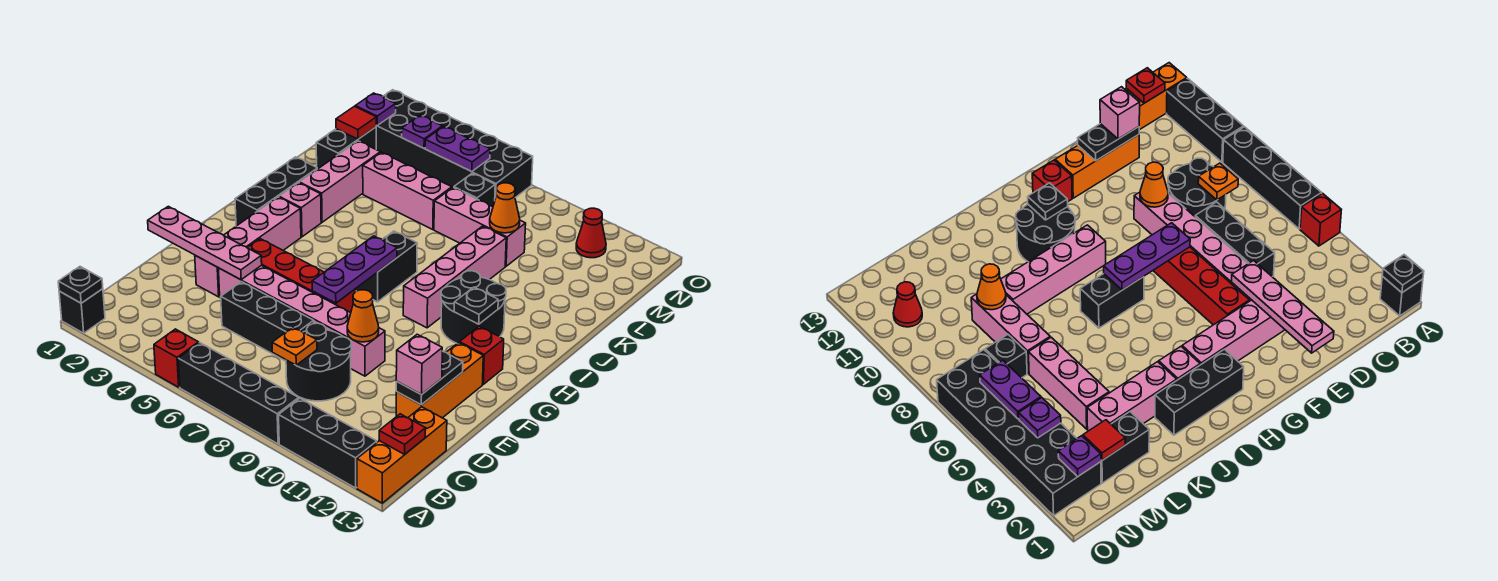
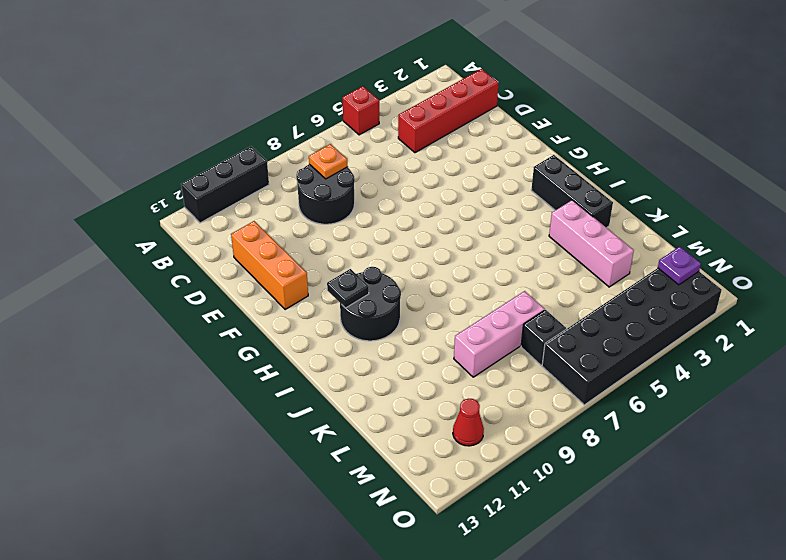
red brick C1:C4 level 1 -> red brick F4:F7 level 1
none -> black brick A1 level 1
none -> black brick A6:A9 level 1
none -> orange brick A13:C13 level 1
none -> black brick D5:D7 level 1

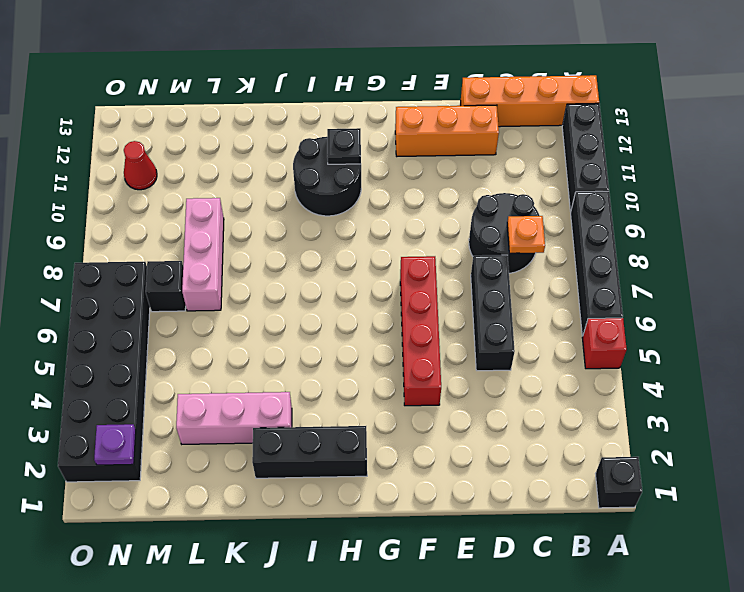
orange brick A13:D13 level 1 -> orange brick A13:C13 level 1
none -> pink brick E3:H3 level 1
none -> pink brick E4:E9 level 1
none -> red brick G12 level 1
none -> black brick H7:I7 level 1

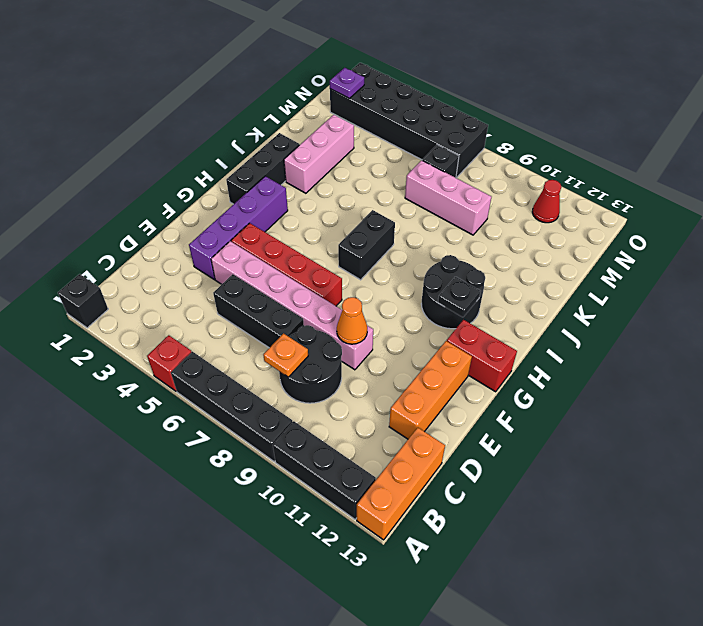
purple brick E3:H3 level 1 -> pink brick E3:H3 level 1
red brick G12:G13 level 1 -> red brick G12 level 1
none -> pink brick H9:K9 level 1
none -> pink brick I3 level 1
none -> black brick L2:M2 level 1
none -> pink brick L4:L6 level 1

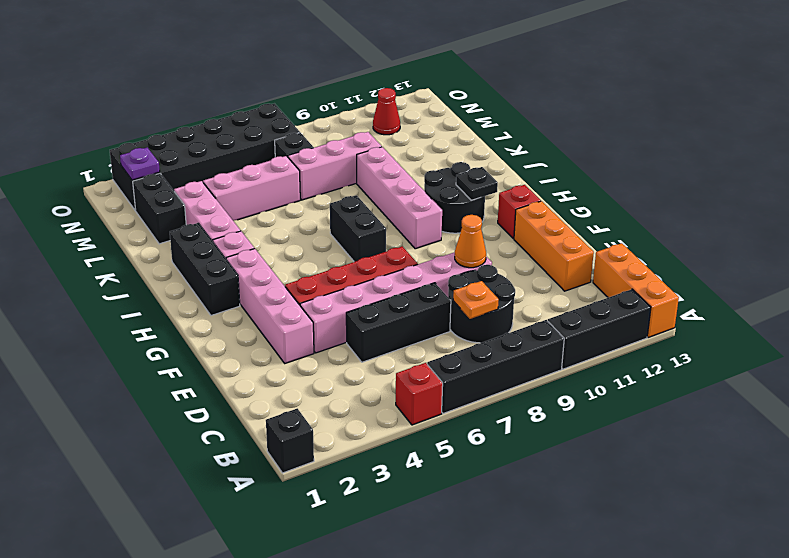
none -> black plate A1 level 2
none -> red plate B13 level 2
none -> black plate D12:E12 level 2
none -> pink plate E1:E4 level 2

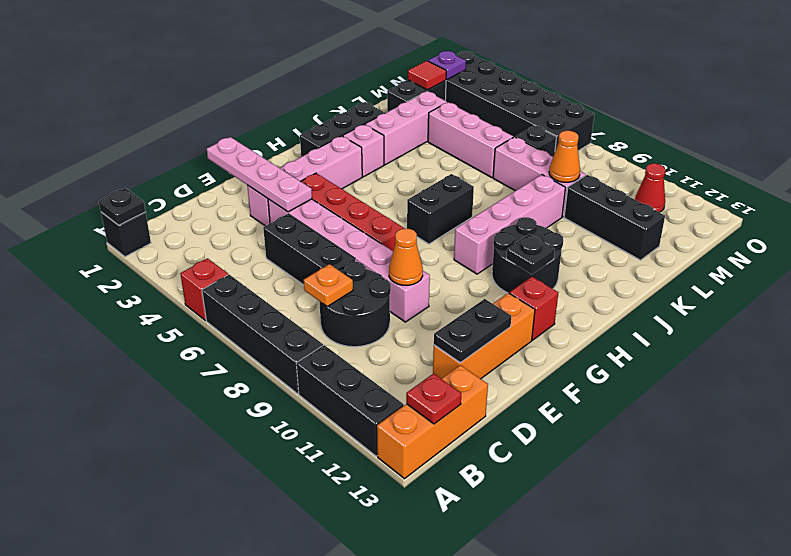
black brick L10:L12 level 1 -> none
none -> purple plate F7:H7 level 2
none -> purple plate N4 level 2
none -> purple plate N5:N6 level 2
none -> pink brick D12 level 3

